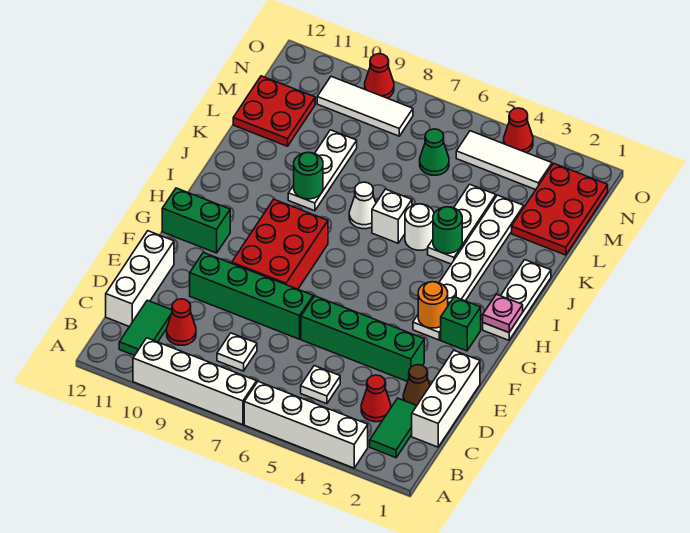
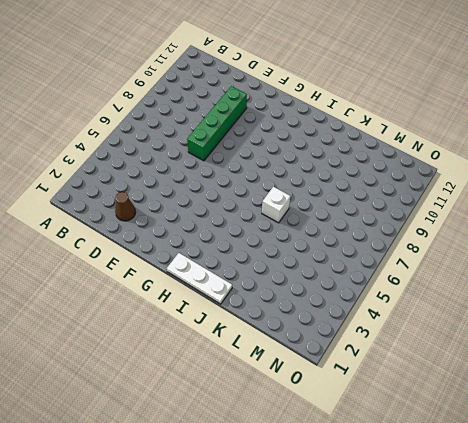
none -> white brick A3:A6 level 1
none -> white brick A7:A10 level 1
none -> green tile B2:C2 level 1
none -> green tile B11:C11 level 1

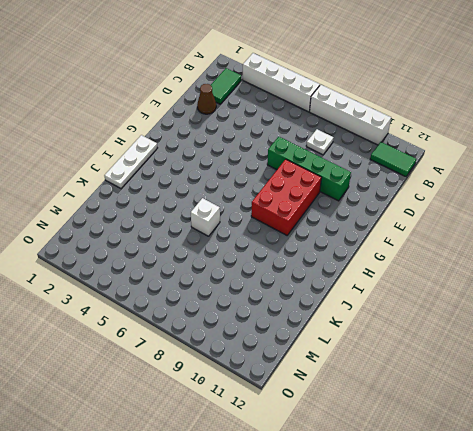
green tile B11:B12 level 1 -> green tile B11:C11 level 1
none -> white brick C1:E1 level 1
none -> red cone C3 level 1
none -> white plate C5 level 1
none -> red cone C10 level 1

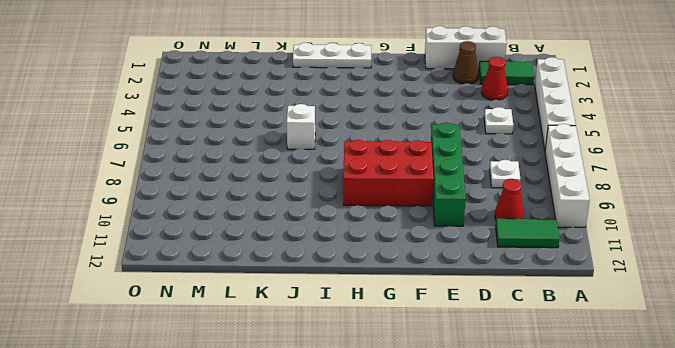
none -> white brick C12:E12 level 1
none -> green brick E3:E6 level 1
none -> green brick G2 level 1
none -> white plate G3:L3 level 1

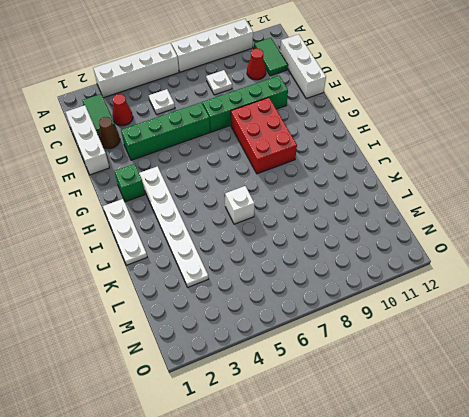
none -> green brick G11:G12 level 1
none -> white plate J4:L4 level 1
none -> white round brick J5 level 1
none -> white cone J7 level 1

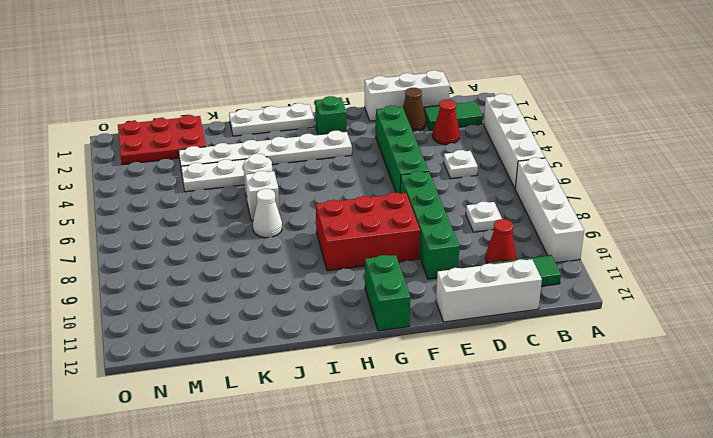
none -> white plate J9:L9 level 1
none -> red plate L11:M12 level 1
none -> green cone M6 level 1
none -> white tile N3:N5 level 1

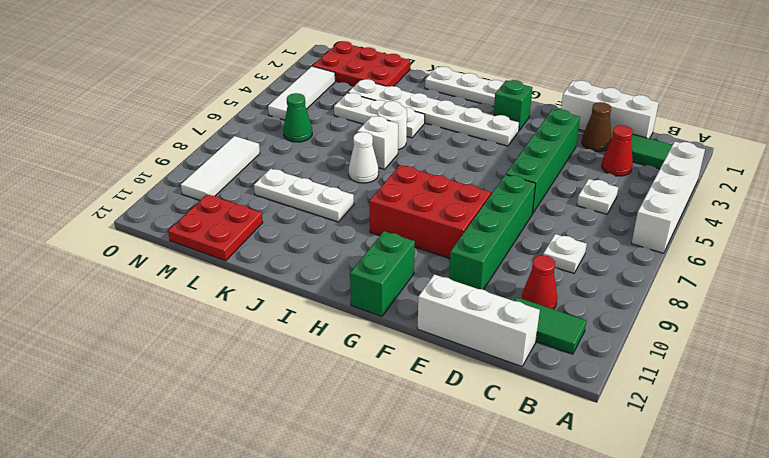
none -> white brick A7:A10 level 1
none -> red cone O4 level 1
none -> red cone O9 level 1
none -> orange round brick G3 level 2

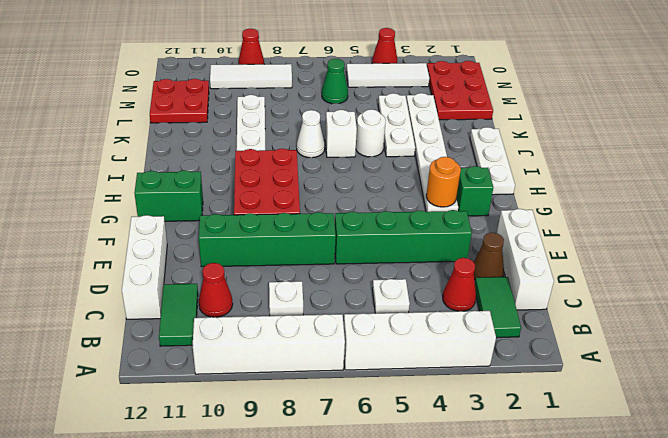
none -> pink plate H1 level 2
none -> green round brick J4 level 2
none -> green round brick J9 level 2

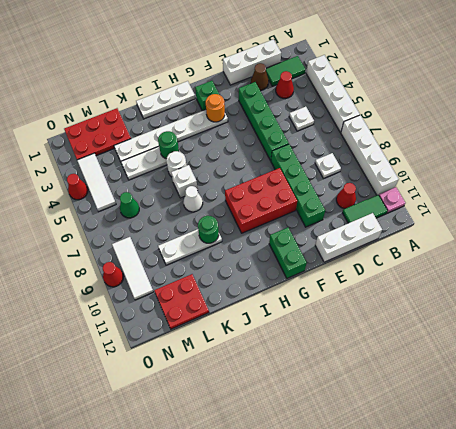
pink plate A11 level 1 -> pink plate H1 level 2

